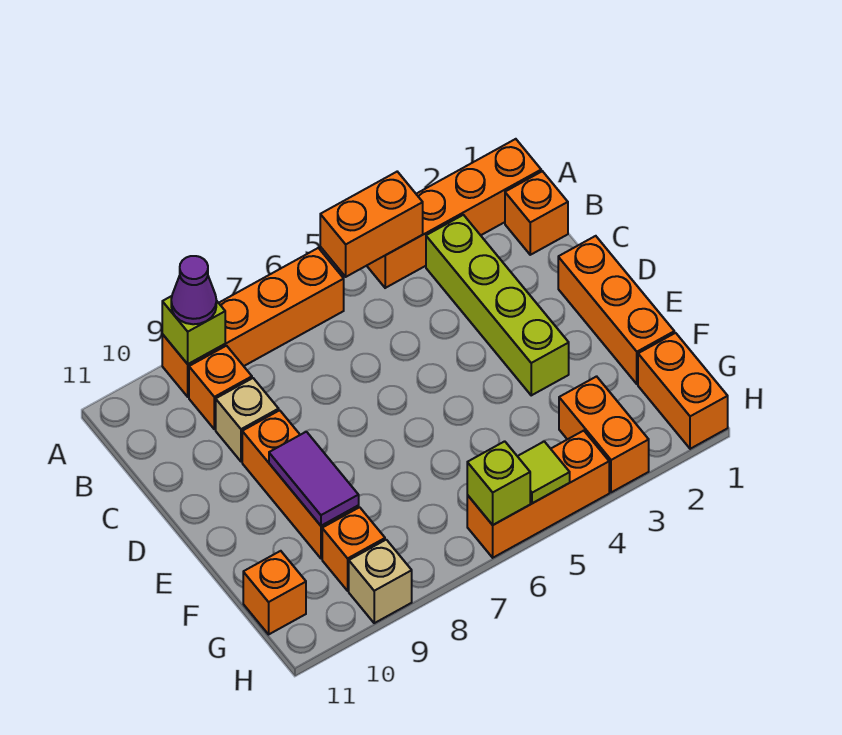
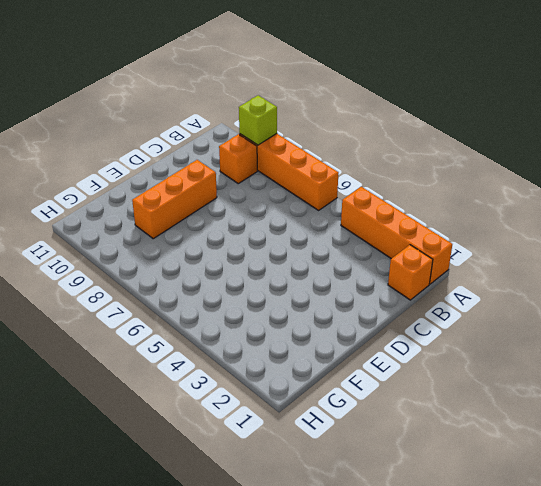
none -> lime brick B3:E3 level 1
none -> tan brick C9 level 1
none -> orange brick D1:F1 level 1

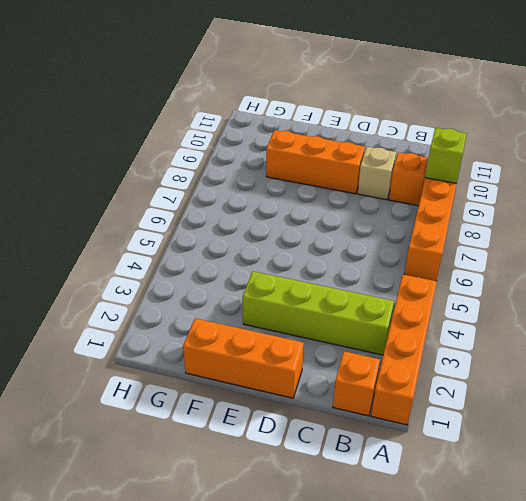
none -> orange brick G1:H1 level 1
none -> orange brick G3:H3 level 1
none -> orange brick G9 level 1

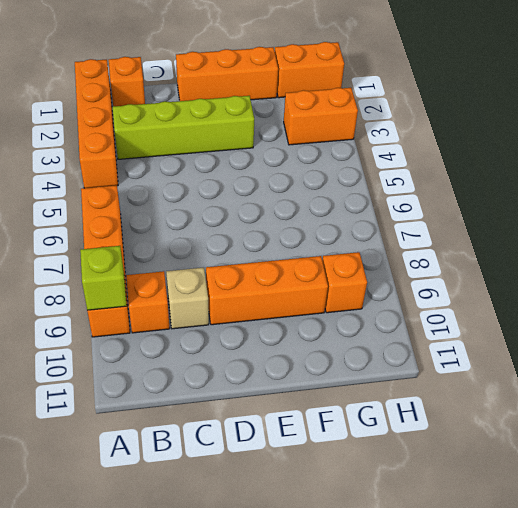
none -> orange brick G11 level 1
none -> orange brick H4:H6 level 1
none -> tan brick H9 level 1

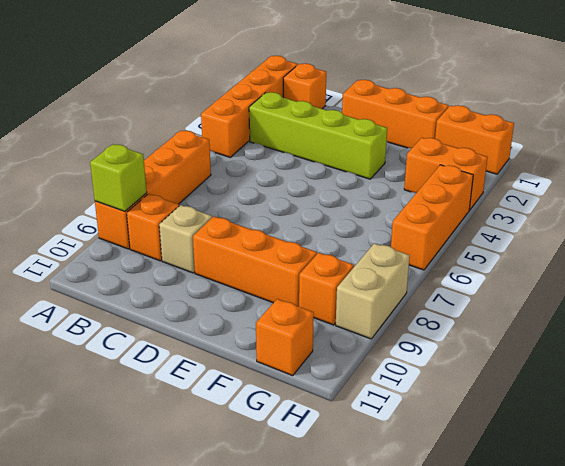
tan brick H8:H9 level 1 -> tan brick H9 level 1
none -> orange brick A4:A5 level 2
none -> purple tile E9:F9 level 2
none -> lime tile H5 level 2

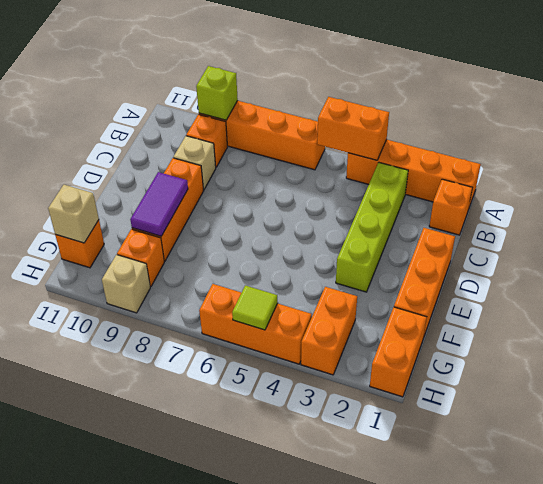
tan brick G11 level 2 -> none
none -> lime brick H6 level 2
none -> purple cone A9 level 3

